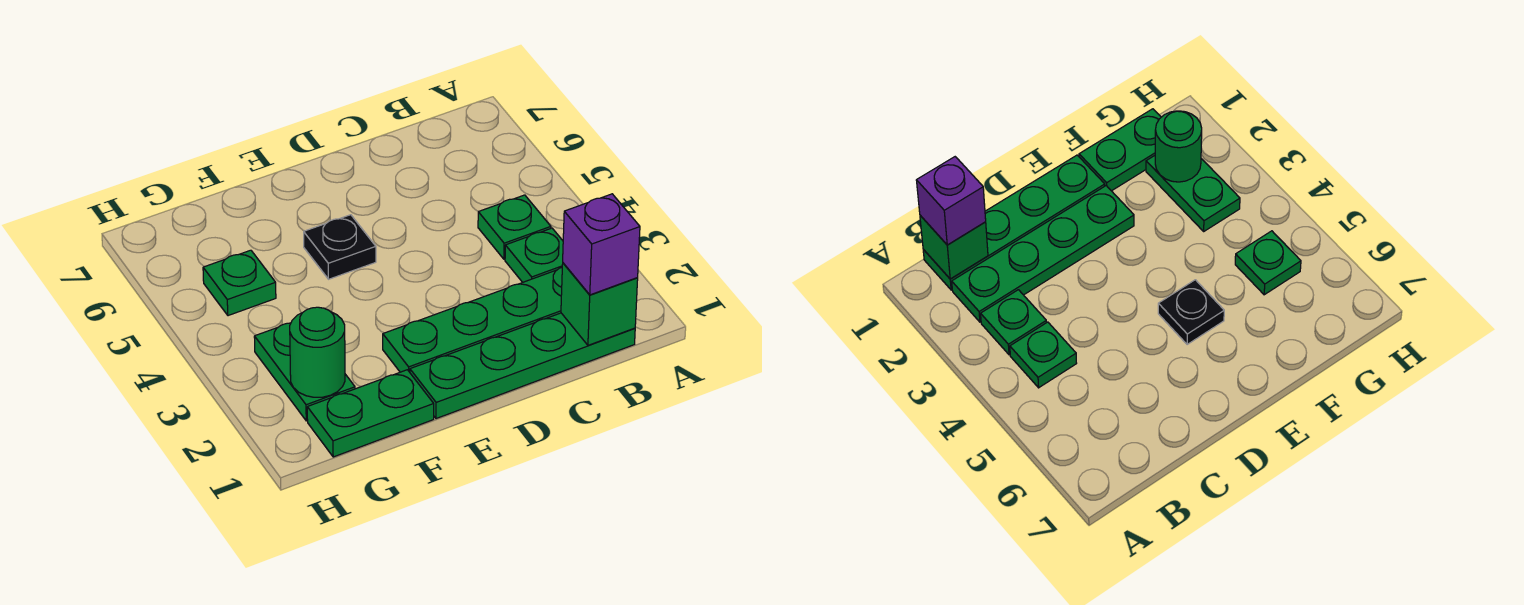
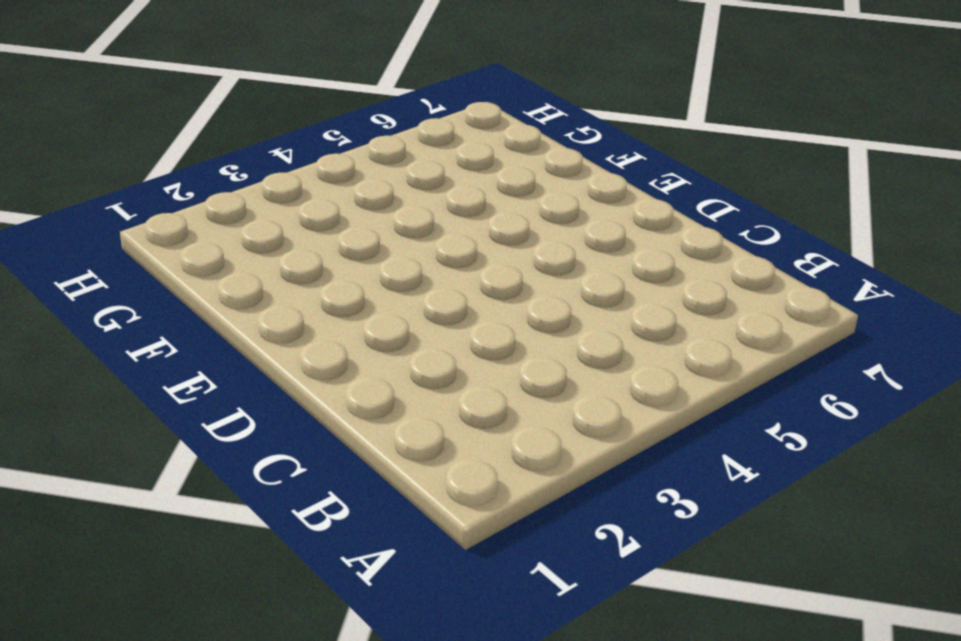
none -> green plate B1:E1 level 1
none -> green plate B2:E2 level 1

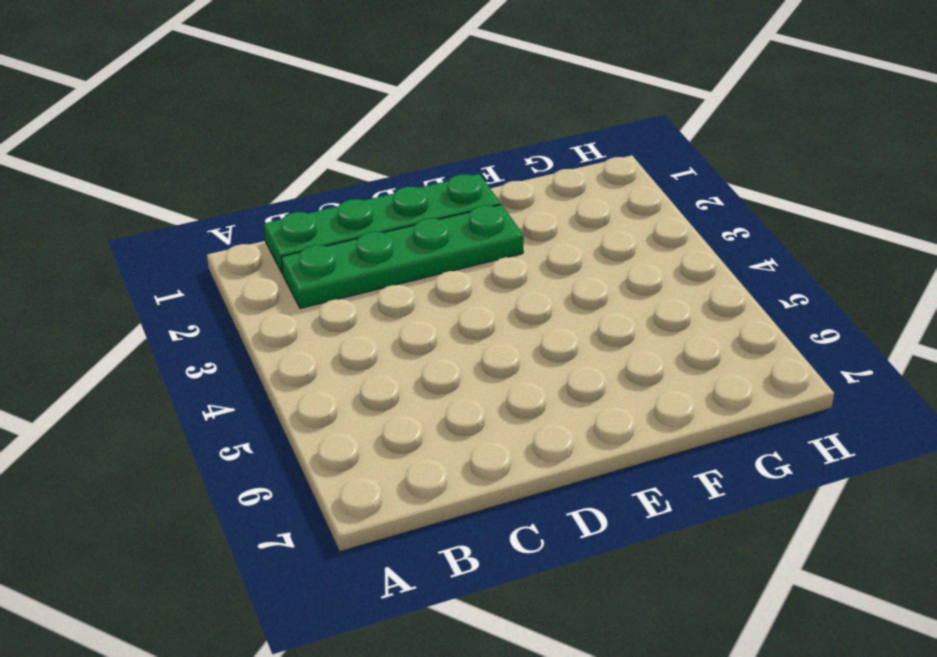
none -> green plate B3 level 1
none -> green plate B4 level 1

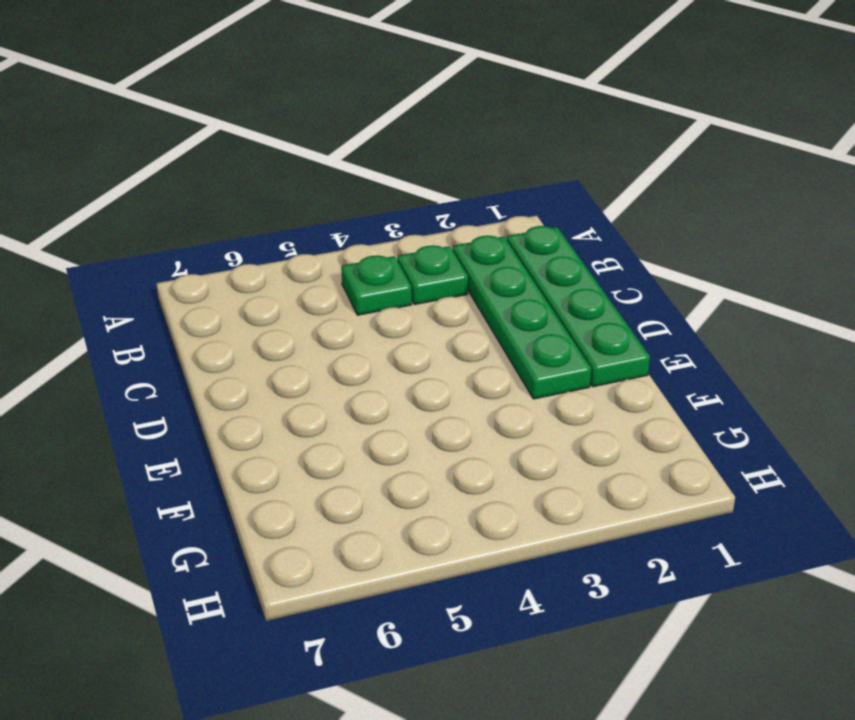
none -> black plate E5 level 1
none -> green plate F1:G1 level 1

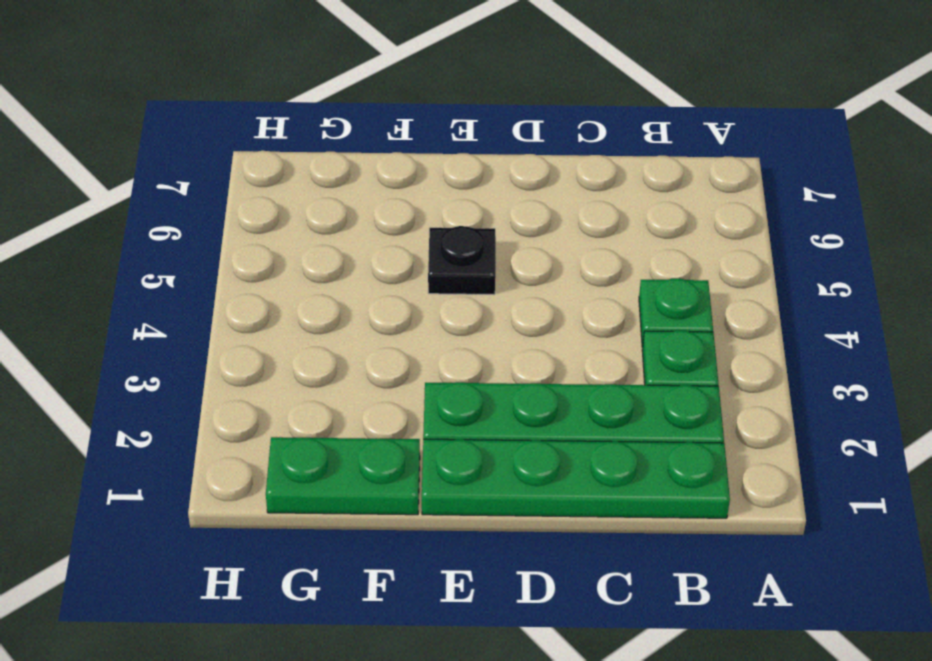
none -> green plate G2:G3 level 1
none -> green plate G5 level 1

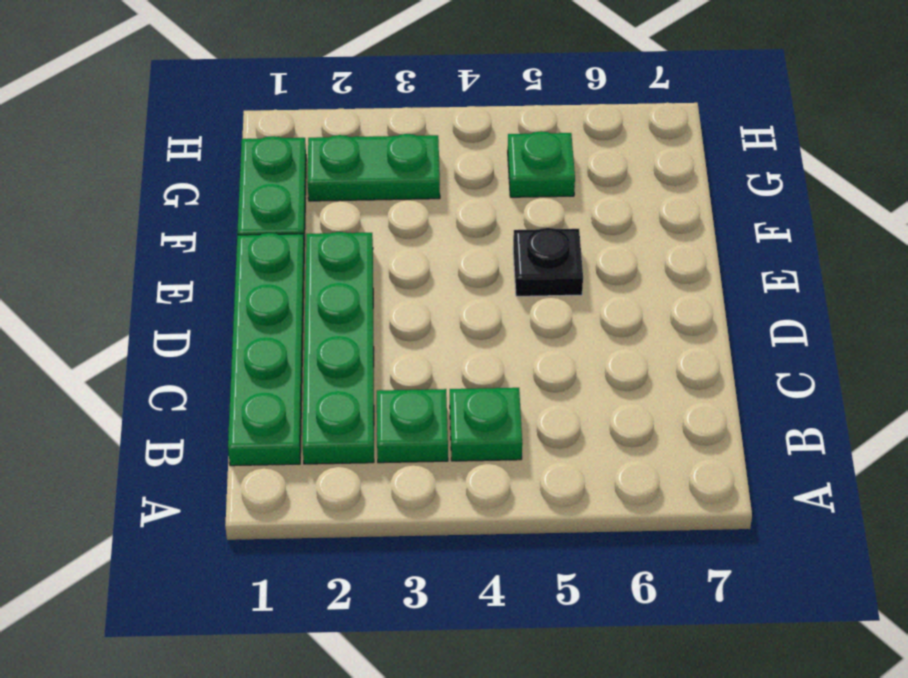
none -> green brick B1 level 2
none -> green round brick G2 level 2

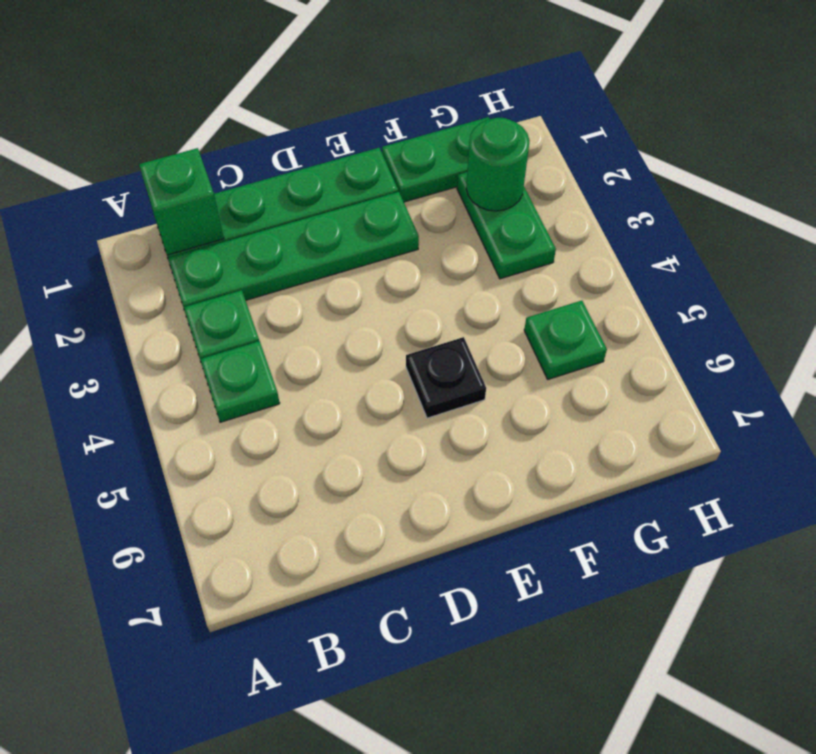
none -> purple brick B1 level 3

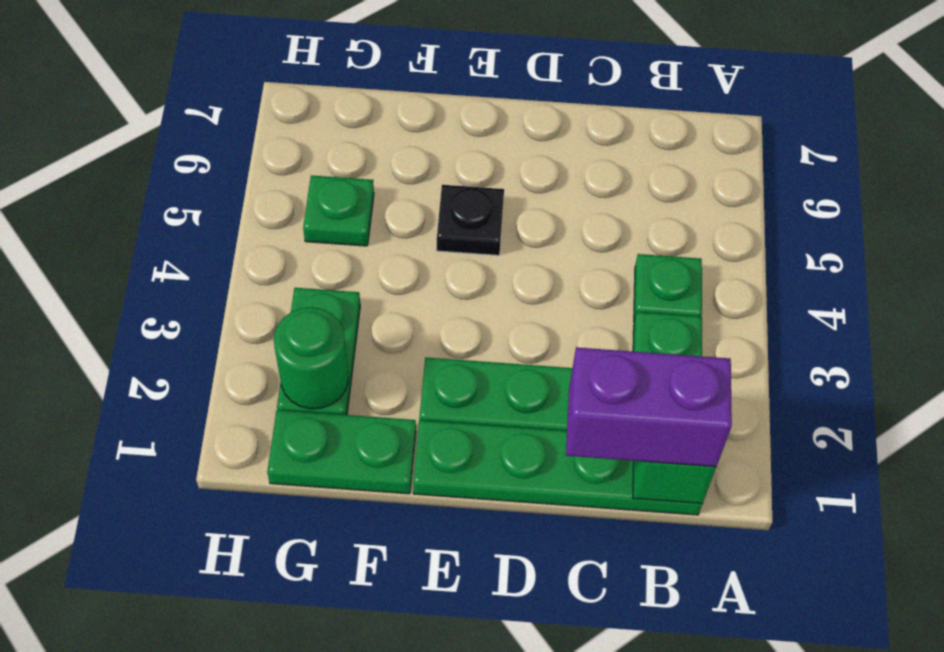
purple brick B1:C1 level 3 -> purple brick B1 level 3

